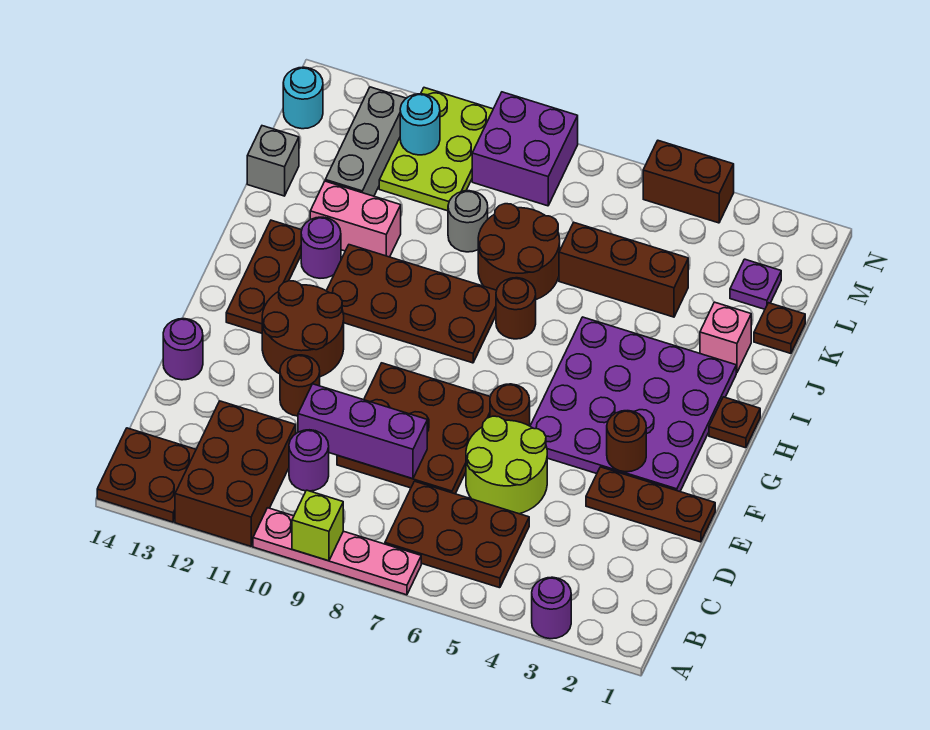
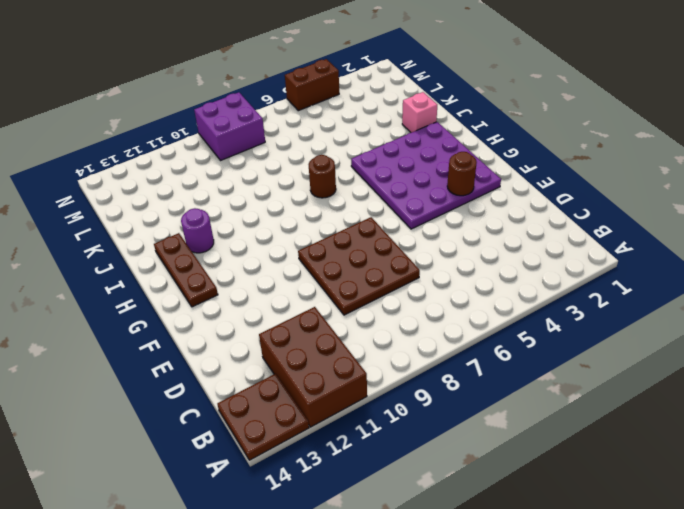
none -> purple round brick A3 level 1
none -> pink plate A7:A10 level 1
none -> brown plate B5:C7 level 1
none -> purple round brick C10 level 1

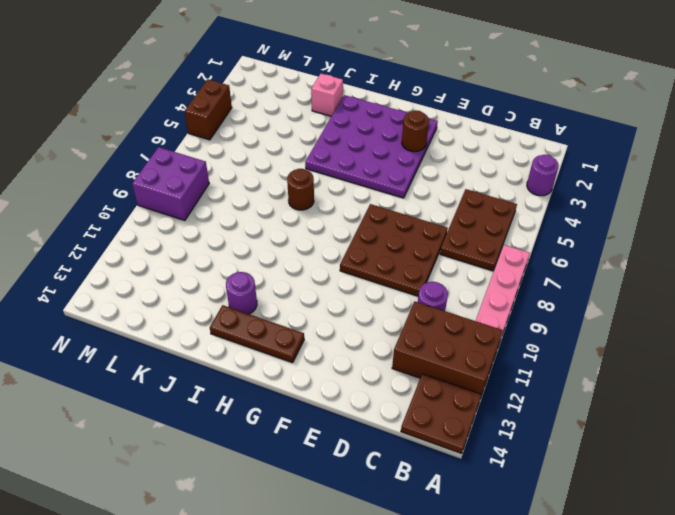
none -> lime round brick D5:E6 level 1
none -> brown plate E1:E3 level 1
none -> brown round brick E11 level 1
none -> purple round brick E14 level 1

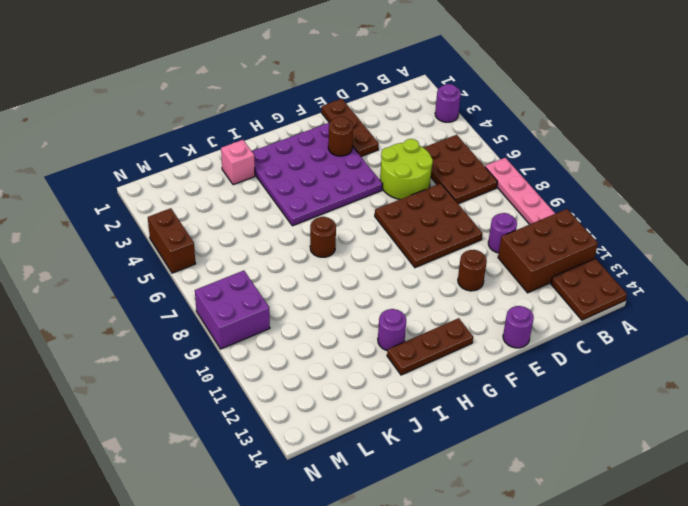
none -> brown round brick F6 level 1
none -> brown round brick F11:G12 level 1
none -> brown plate H1 level 1
none -> brown plate H8:I11 level 1

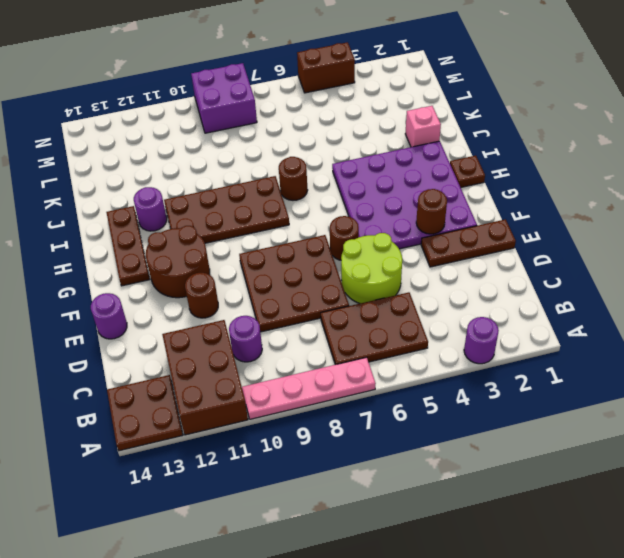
none -> brown round brick J7:K8 level 1
none -> pink brick J11:J12 level 1
none -> brown plate K1 level 1
none -> brown brick K4:K6 level 1

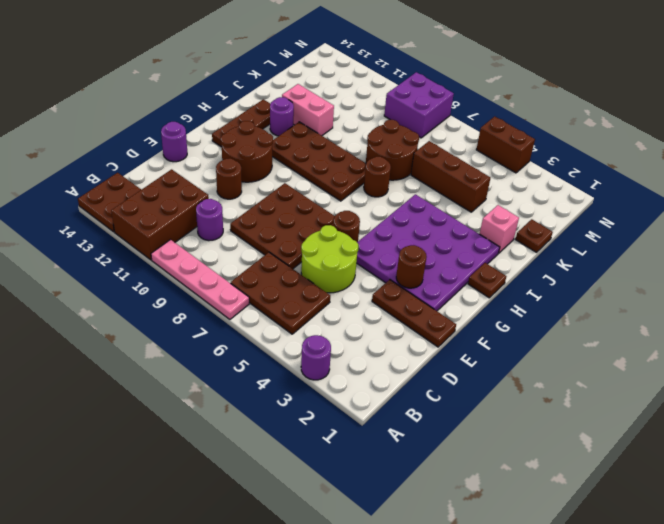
none -> grey round brick K9 level 1
none -> grey brick K12:M12 level 1
none -> grey brick K14 level 1
none -> purple plate L2 level 1

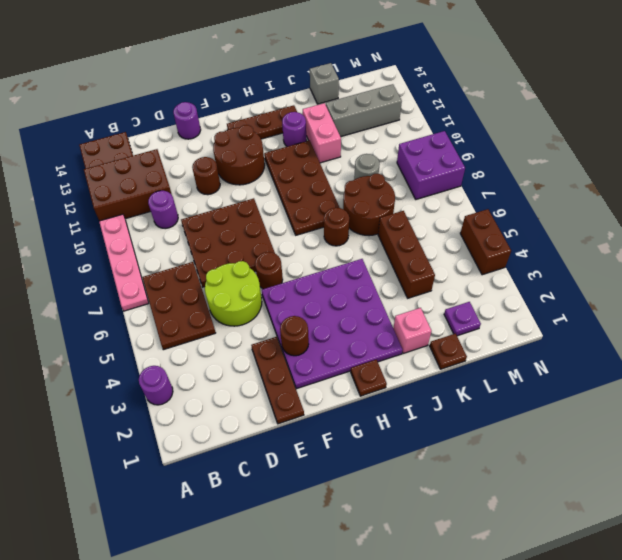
none -> lime plate L10:N11 level 1
none -> cyan round brick M14 level 1
none -> lime brick A9 level 2
none -> purple brick D8:D10 level 2

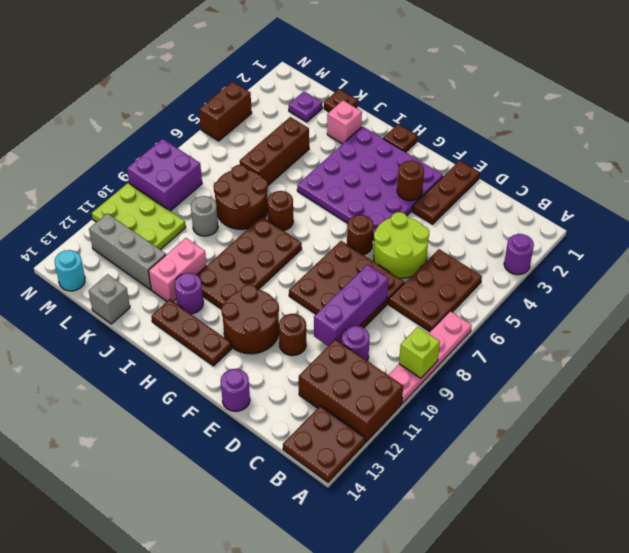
none -> cyan round brick M11 level 2

